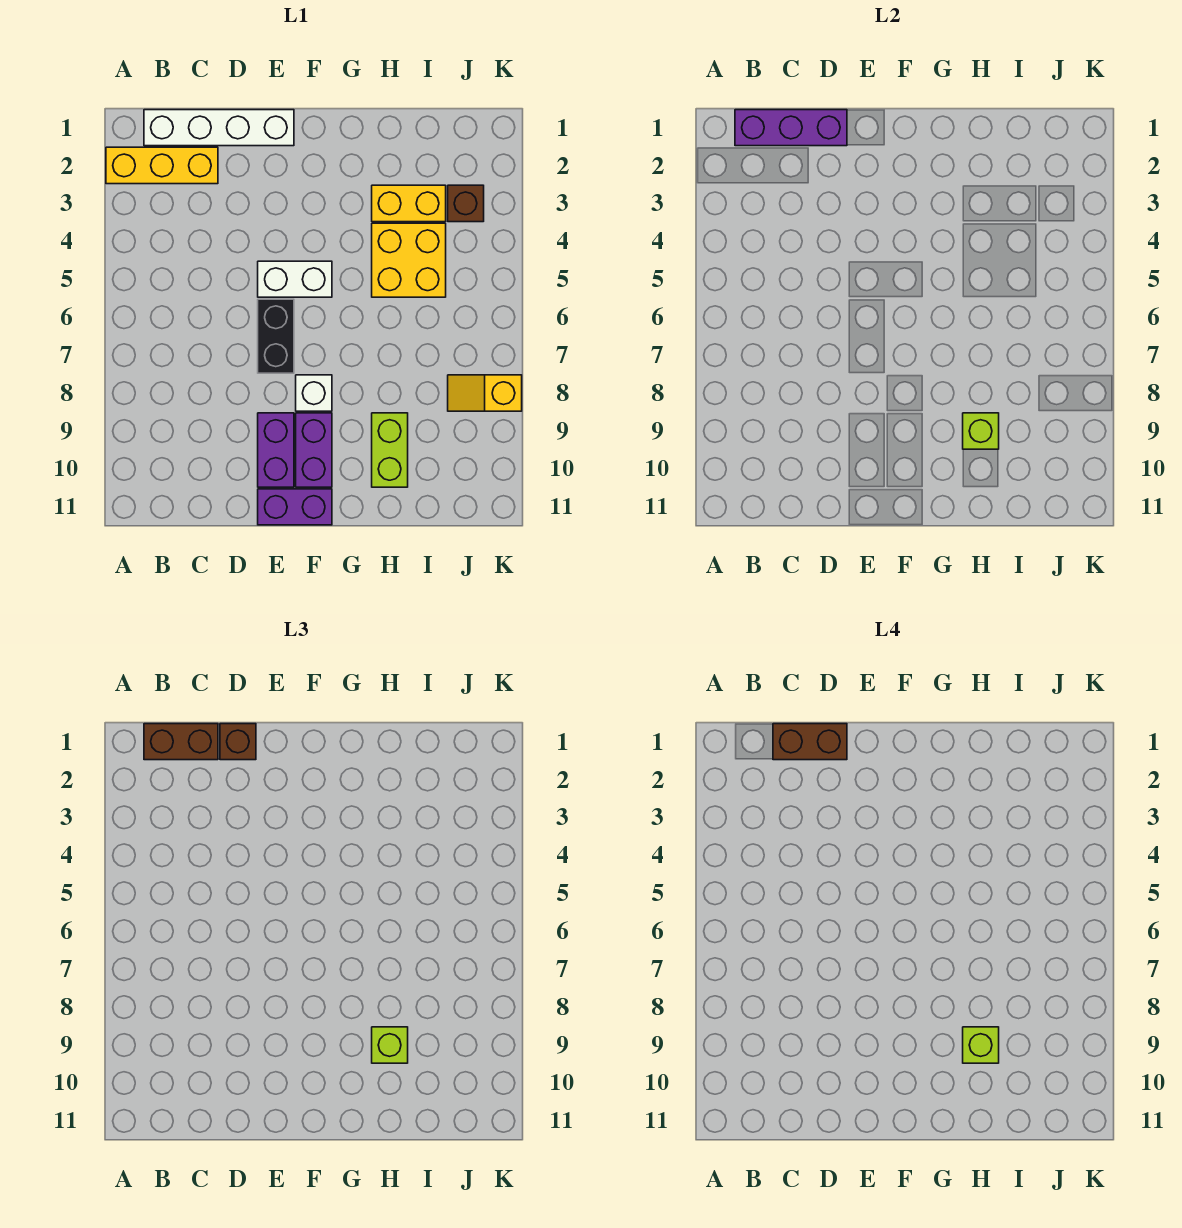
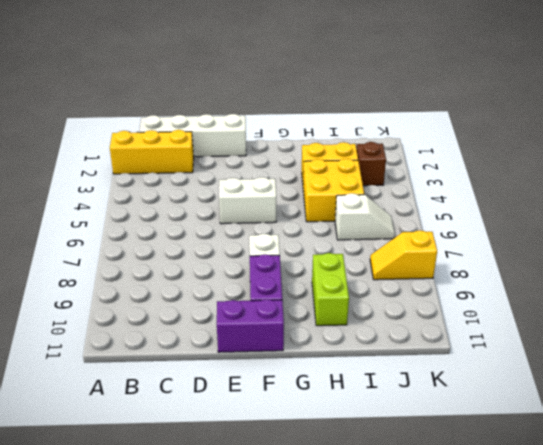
white slope I6:J6 level 1 top I -> none
none -> black brick E6:E7 level 1
none -> purple brick E9:E10 level 1
none -> purple brick B1:D1 level 2

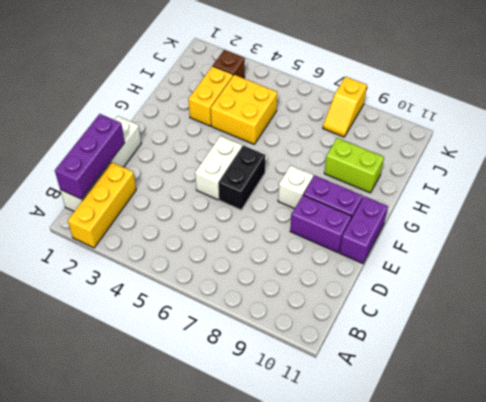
black brick E6:F6 level 1 -> black brick E6:E7 level 1
none -> lime brick H9 level 2
none -> brown brick B1:C1 level 3
none -> brown brick D1 level 3

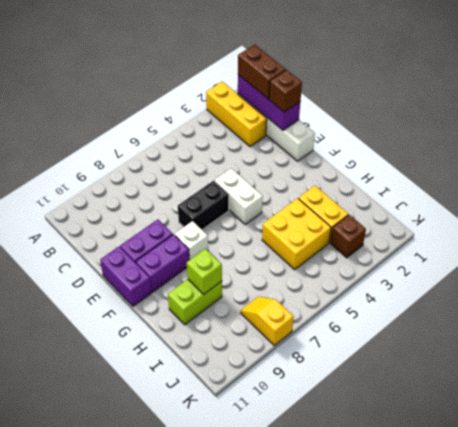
none -> lime brick H9 level 3
none -> brown brick C1:D1 level 4
none -> lime brick H9 level 4

